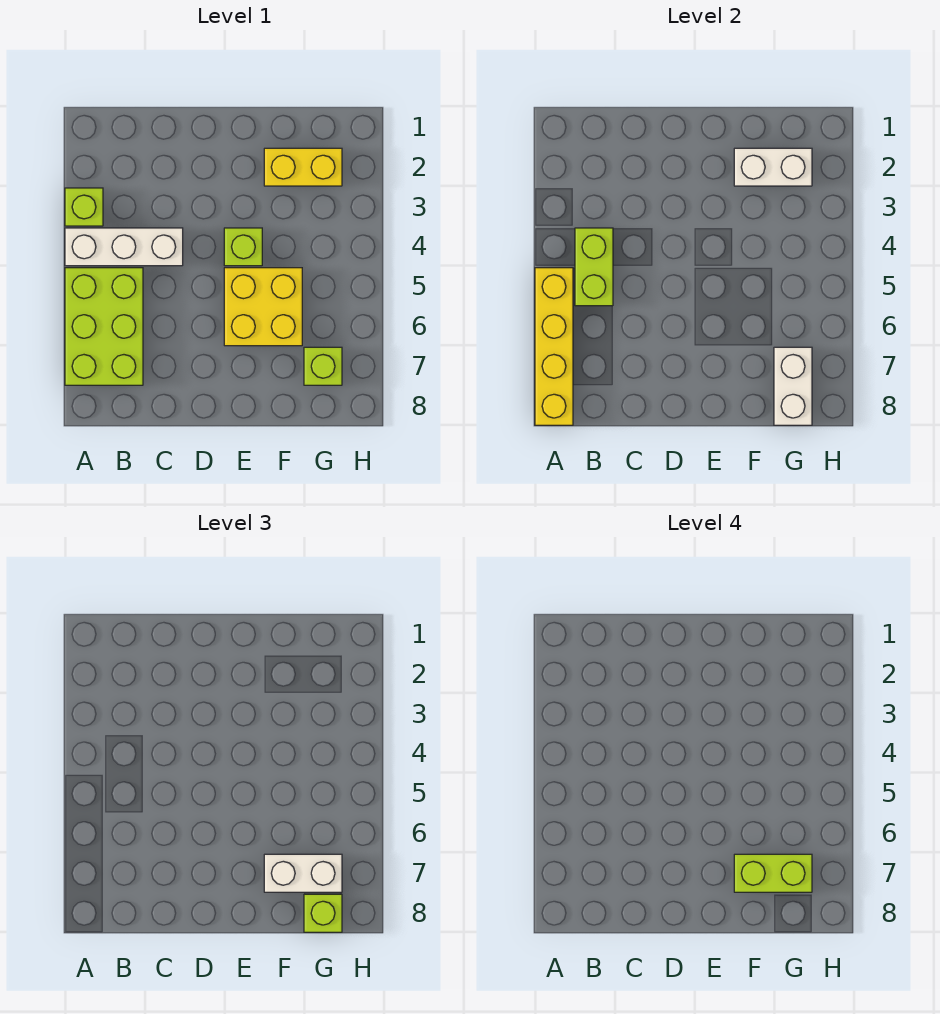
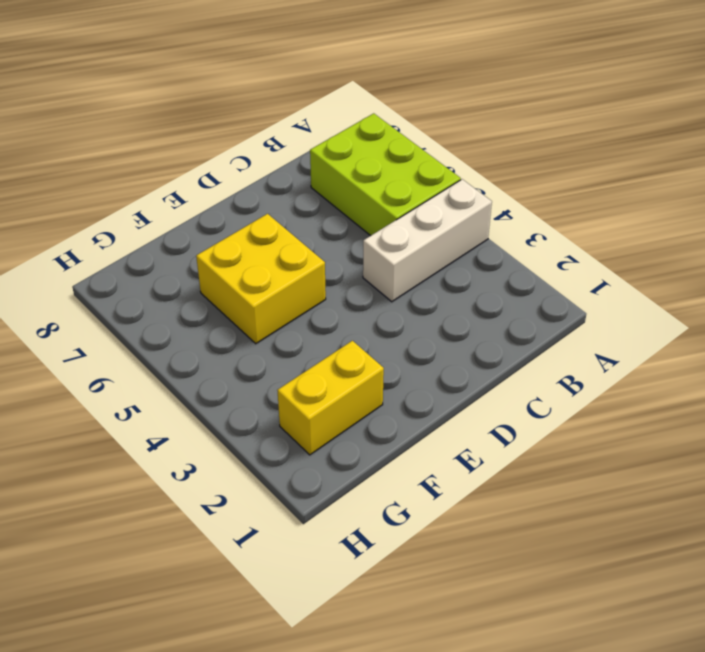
none -> lime brick A3 level 1
none -> lime brick E4 level 1
none -> lime brick G7 level 1

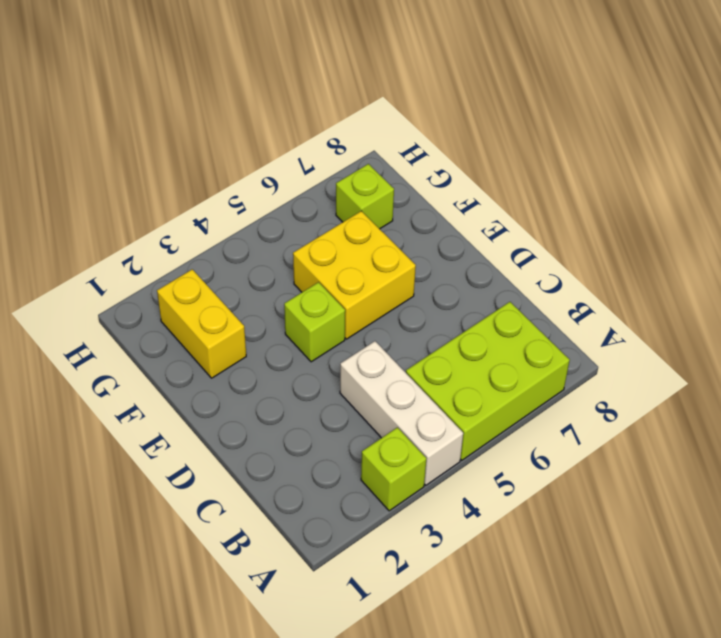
none -> yellow brick A5:A8 level 2
none -> lime brick B4:B5 level 2
none -> white brick F2:G2 level 2

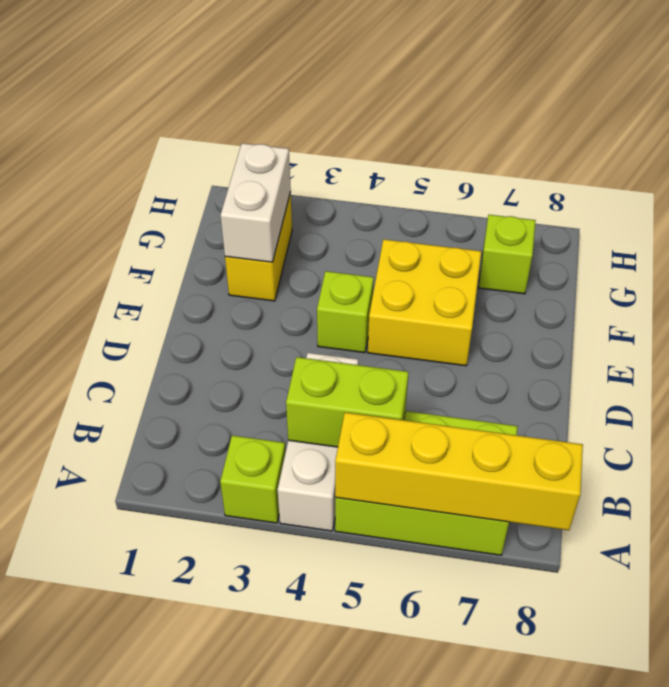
none -> white brick G7:G8 level 2
none -> white brick F7:G7 level 3
none -> lime brick G8 level 3

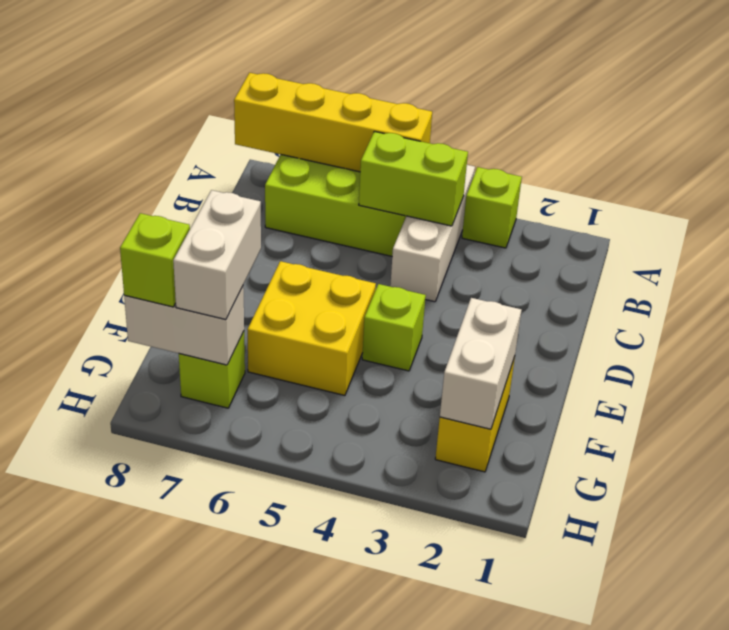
none -> lime brick F7:G7 level 4

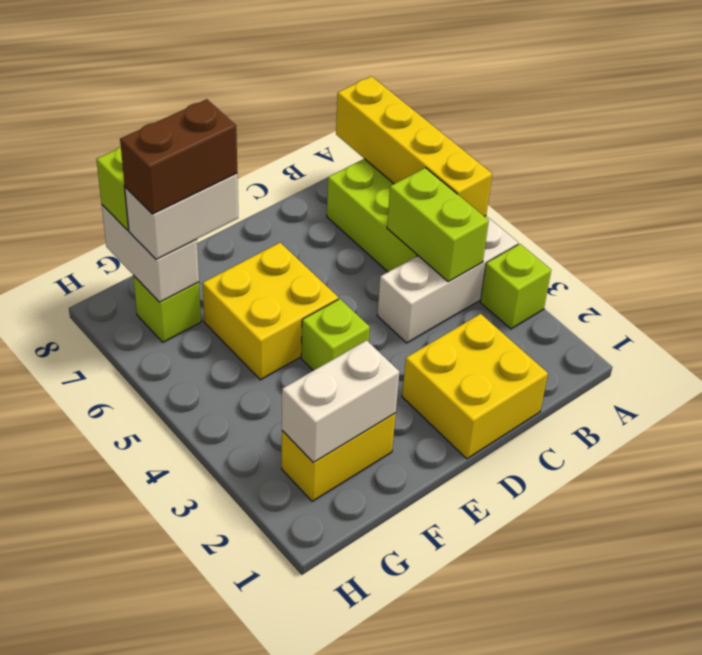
yellow brick C1:D2 level 1 -> none
brown brick F7:G7 level 4 -> lime brick F7:G7 level 4

